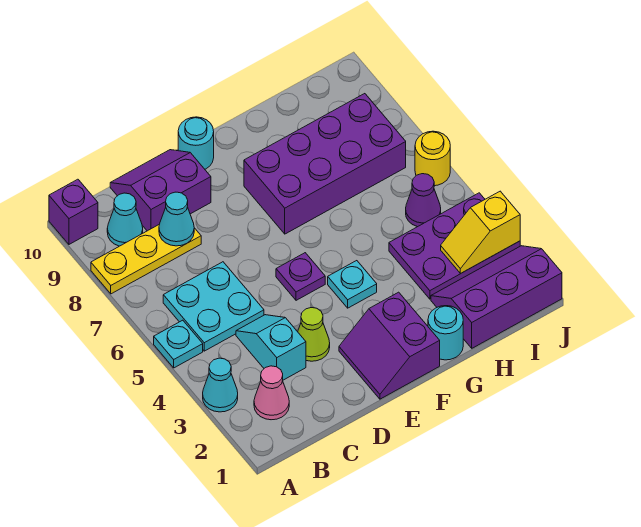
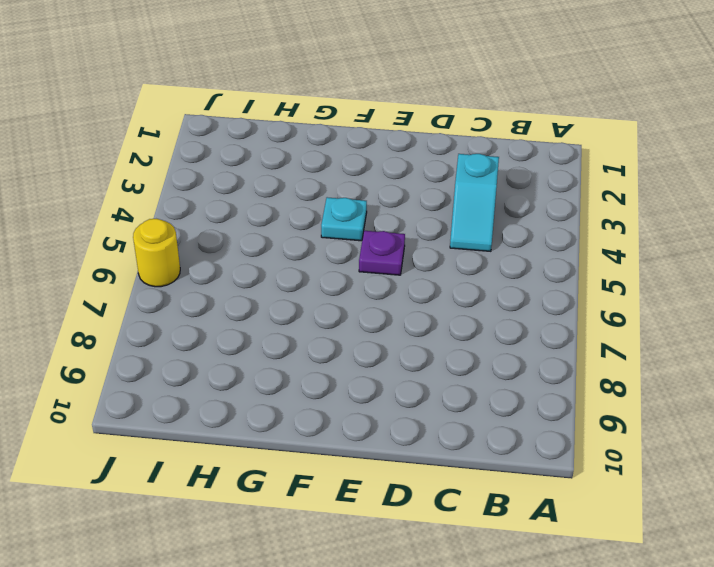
none -> cyan cone A3 level 1
none -> cyan plate A5 level 1
none -> yellow plate A8:C8 level 1

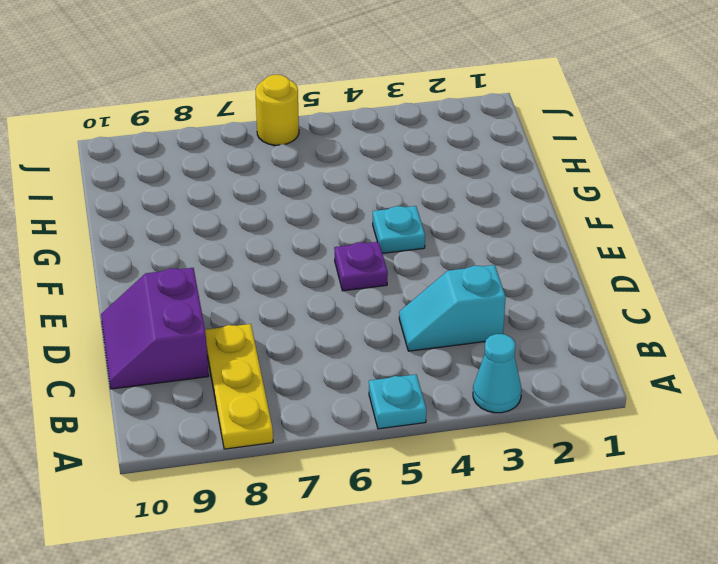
none -> purple brick A10 level 1
none -> pink cone B2 level 1
none -> cyan plate B5:C6 level 1

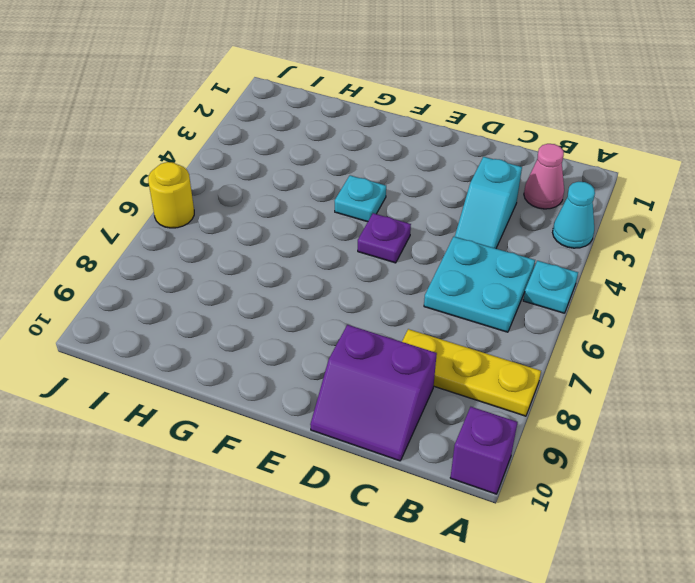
none -> cyan cone B9 level 1
none -> lime cone D3 level 1
none -> purple slope E1:F2 level 1 top F

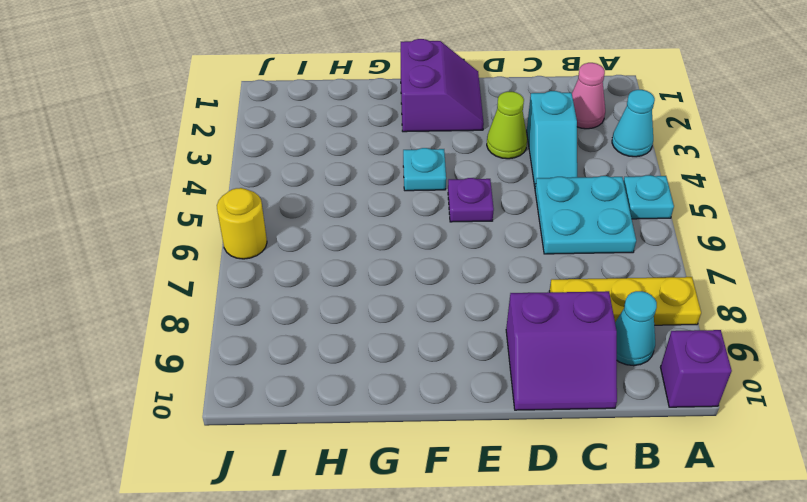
none -> cyan round brick E10 level 1
none -> purple brick F7:I8 level 1
none -> cyan round brick G1 level 1

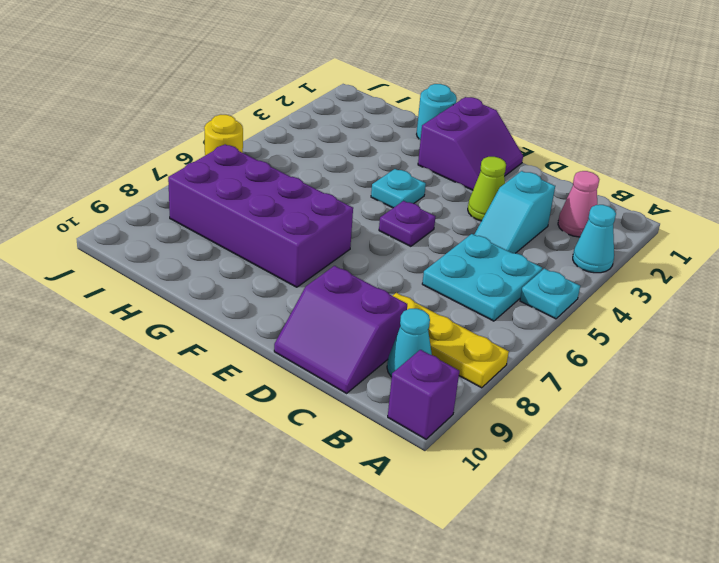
none -> cyan round brick E10 level 1
none -> purple slope H1:J2 level 1 top 1
none -> purple plate H3:J4 level 1

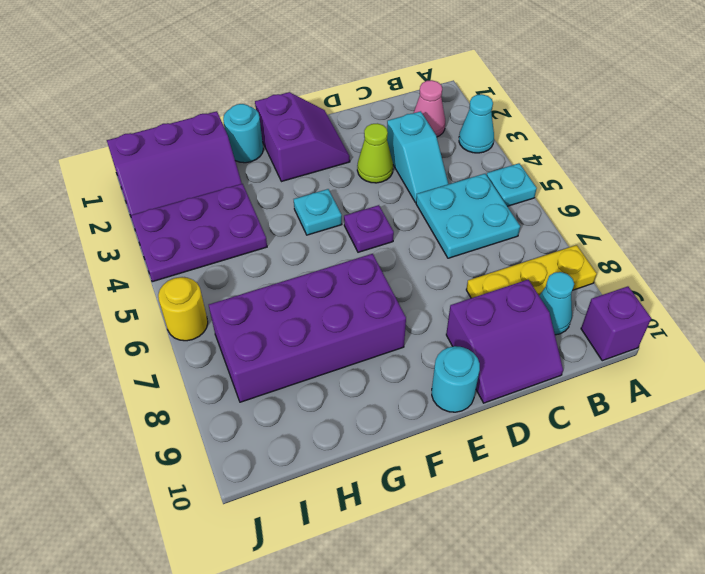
none -> purple cone I5 level 1
none -> cyan cone C8 level 2
none -> yellow slope I3:J3 level 2 top J

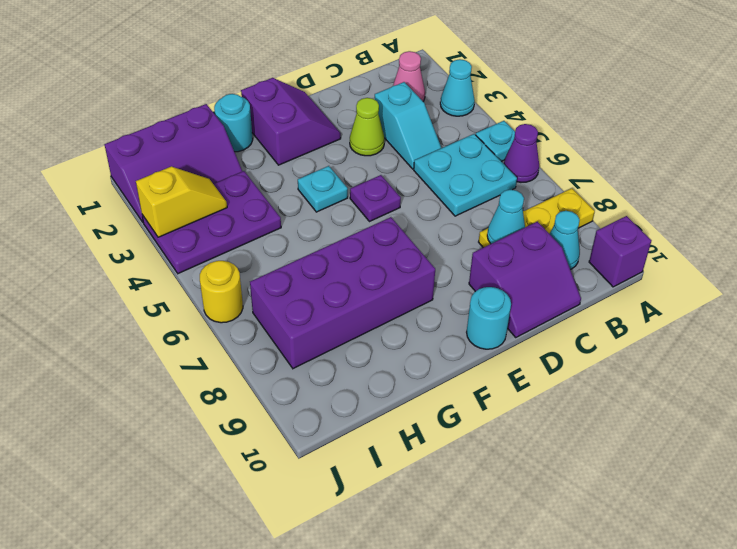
purple cone A6 level 1 -> purple cone I5 level 1

